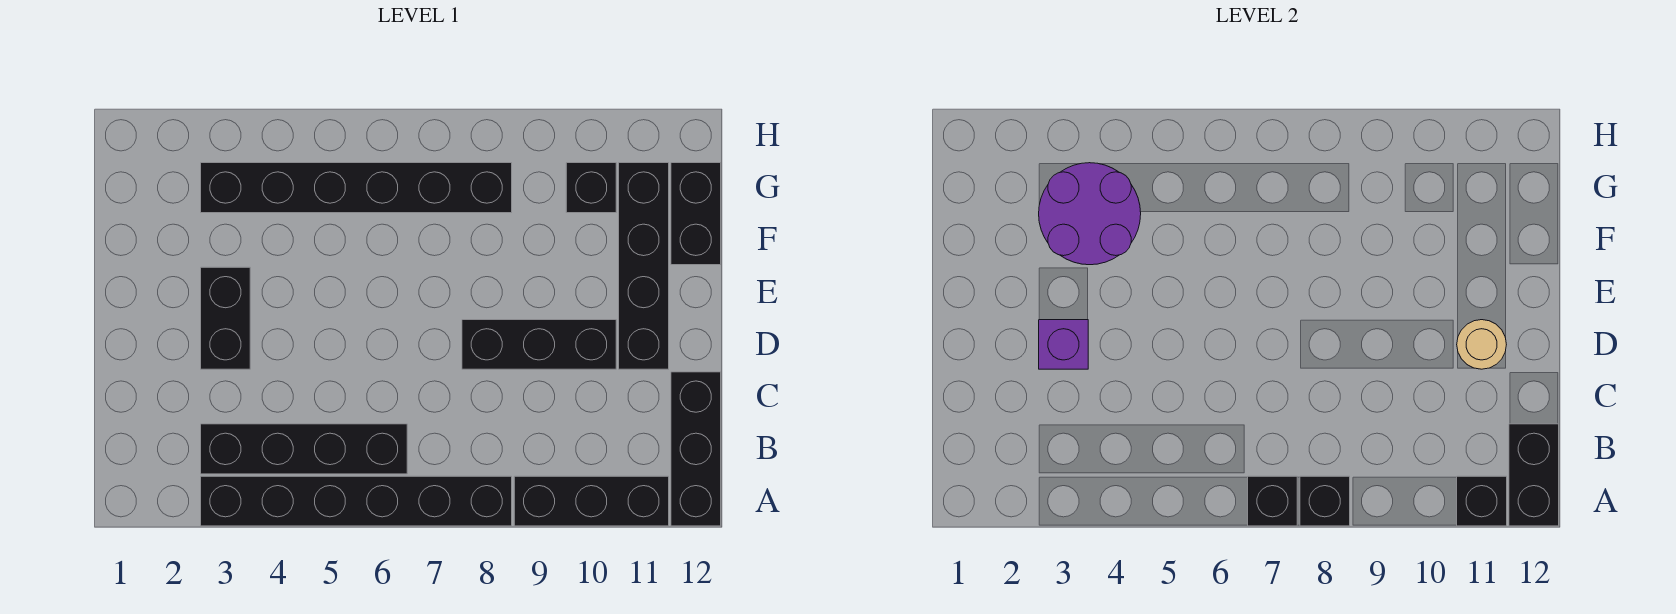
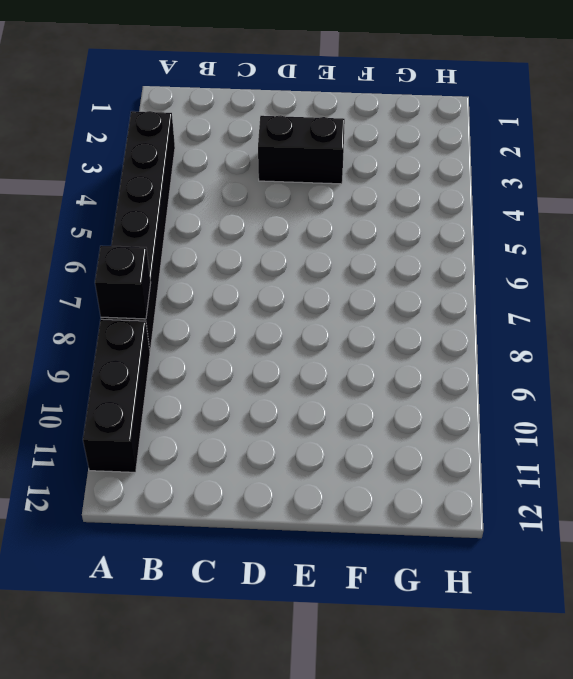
none -> black brick A12:C12 level 1
none -> black brick B3:B6 level 1
none -> black brick D8:D10 level 1

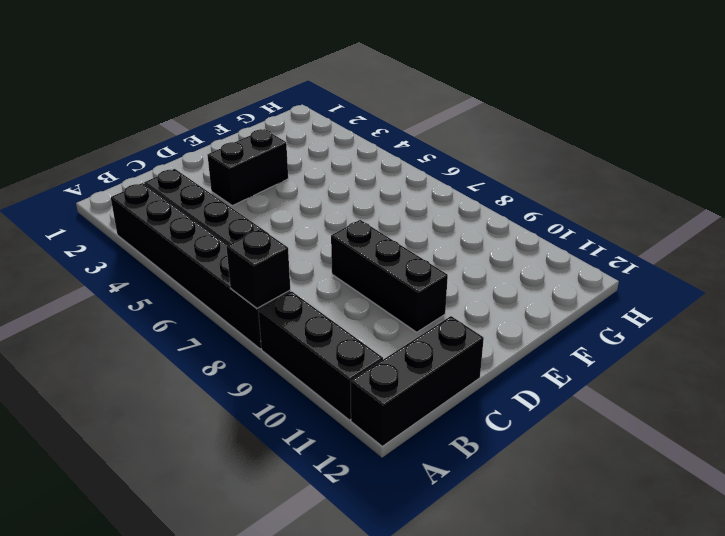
none -> black brick D11:G11 level 1
none -> black brick F12:G12 level 1
none -> black brick G3:G8 level 1

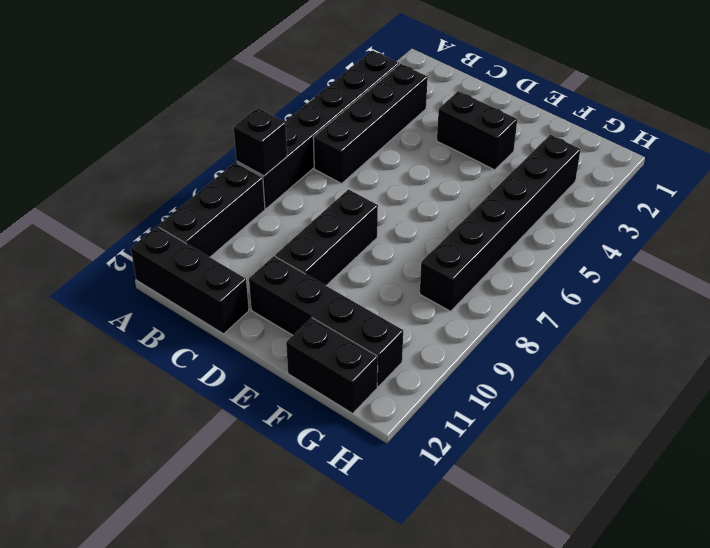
none -> black brick G10 level 1
none -> black brick A7 level 2
none -> black brick A11 level 2

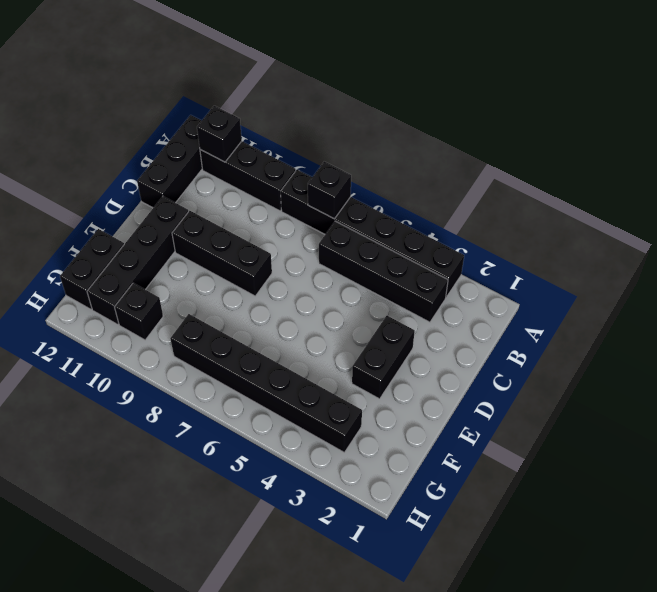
none -> black brick A8 level 2
none -> black brick A12:B12 level 2
none -> purple brick D3 level 2

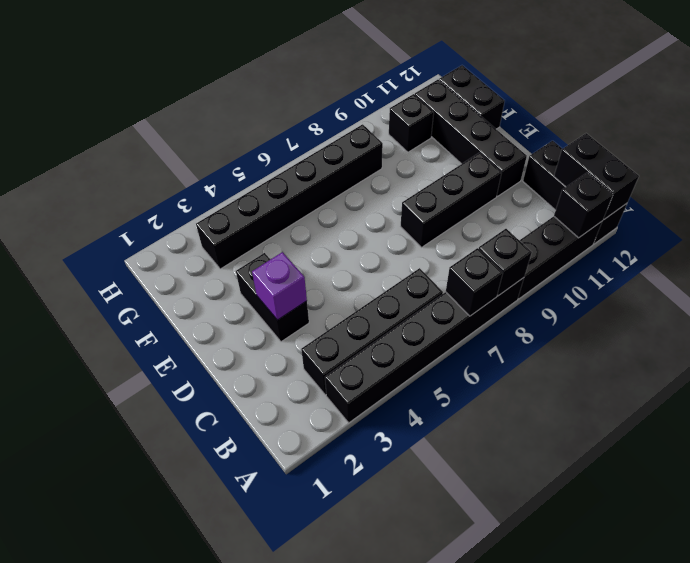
none -> tan round brick D11 level 2
none -> purple round brick F3:G4 level 2

